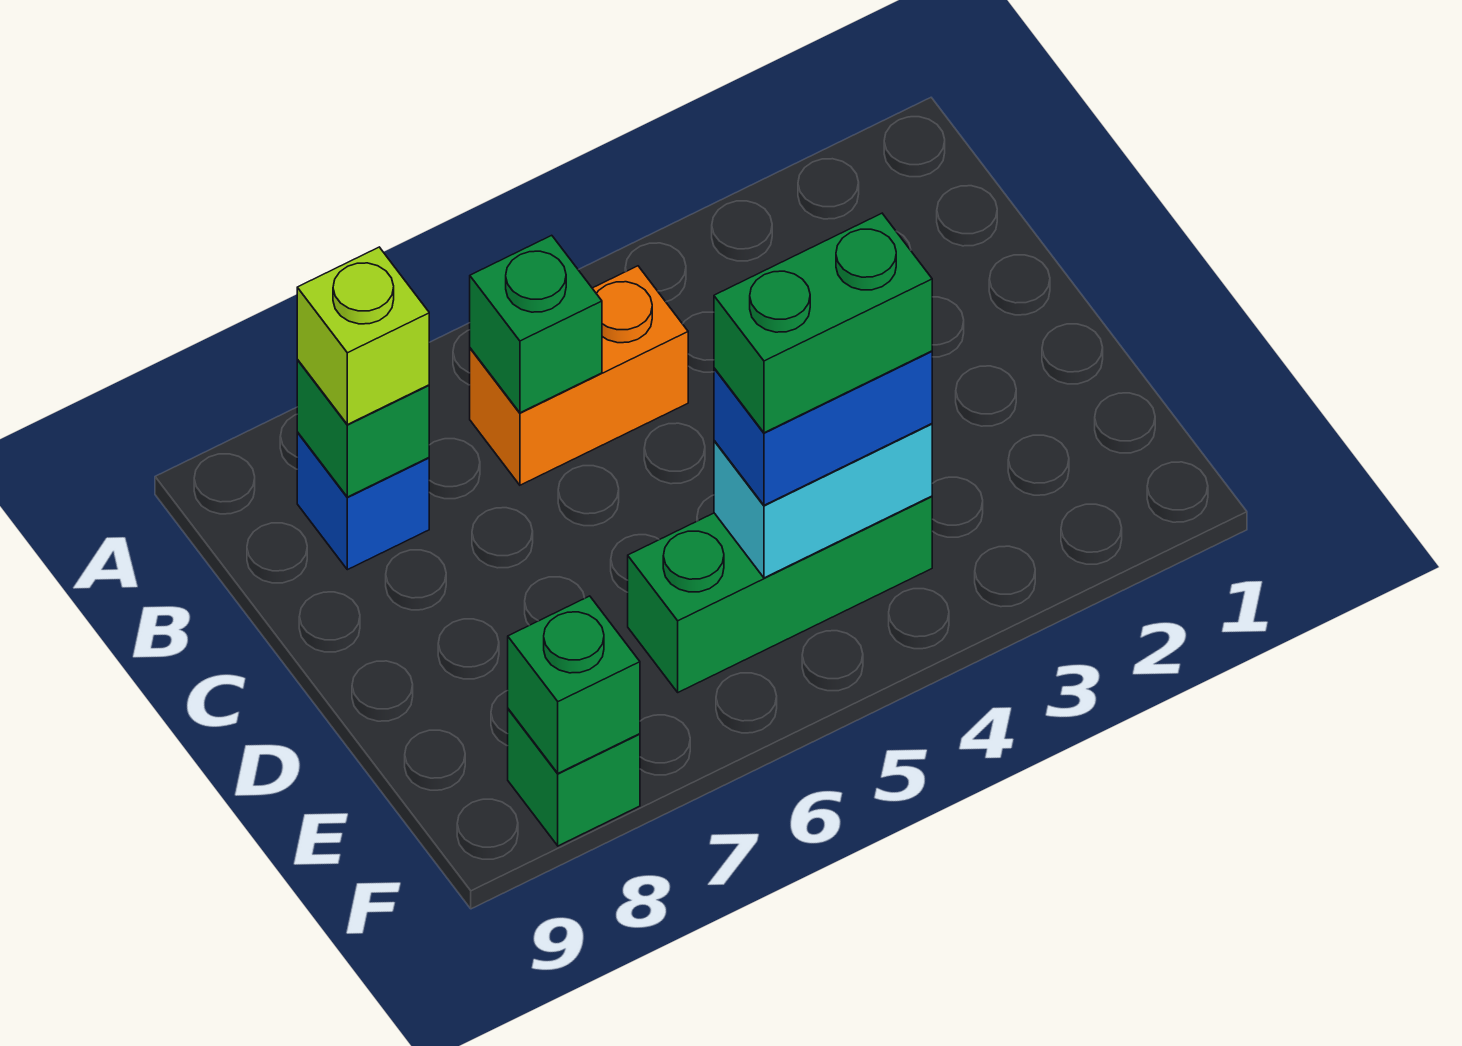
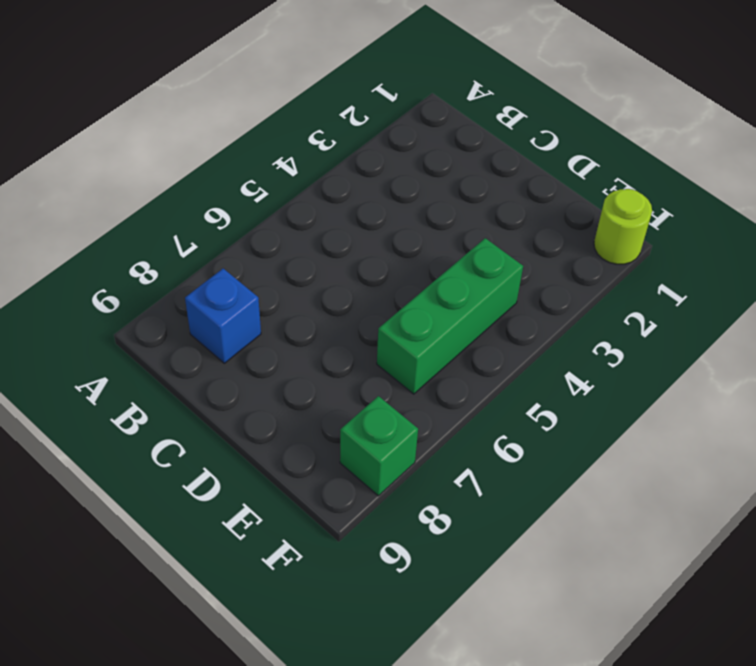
lime round brick F1 level 1 -> none
none -> orange brick B5:B6 level 1
none -> green brick B6 level 2

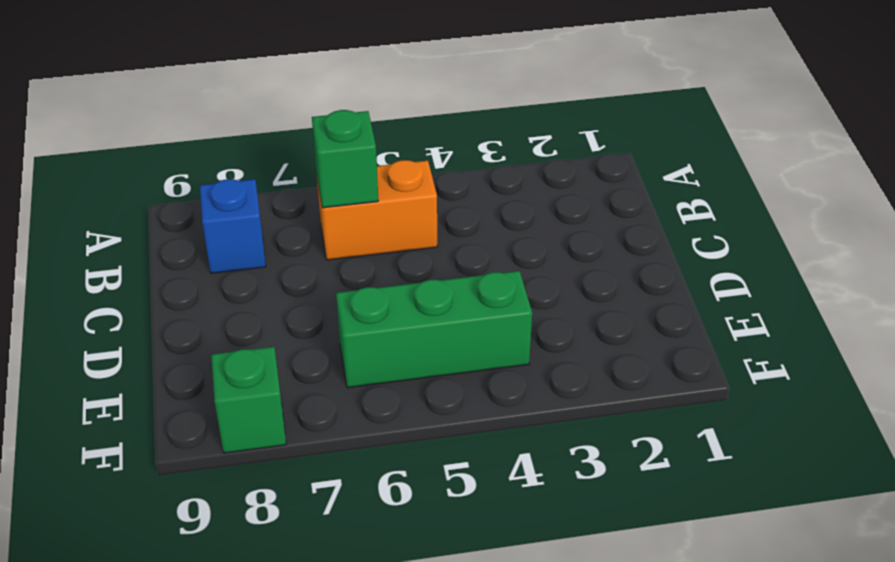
none -> green brick B8 level 2
none -> cyan brick E4:E5 level 2

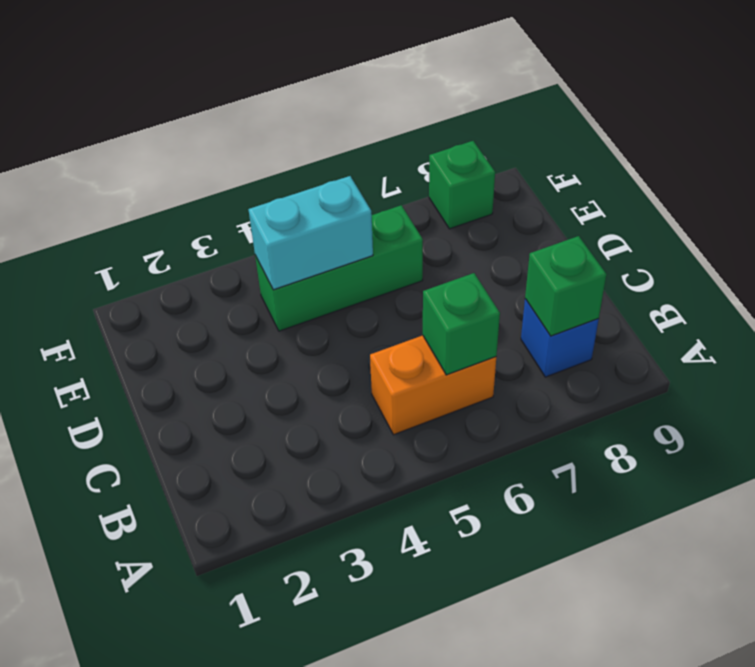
none -> green brick F8 level 2
none -> lime brick B8 level 3

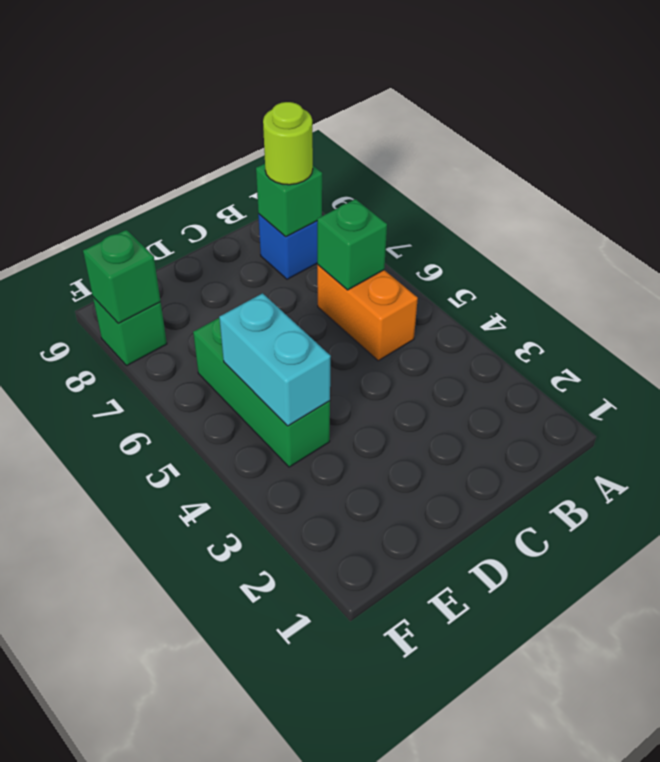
lime round brick B8 level 3 -> lime brick B8 level 3
none -> blue brick E4:E5 level 3
none -> green brick E4:E5 level 4

